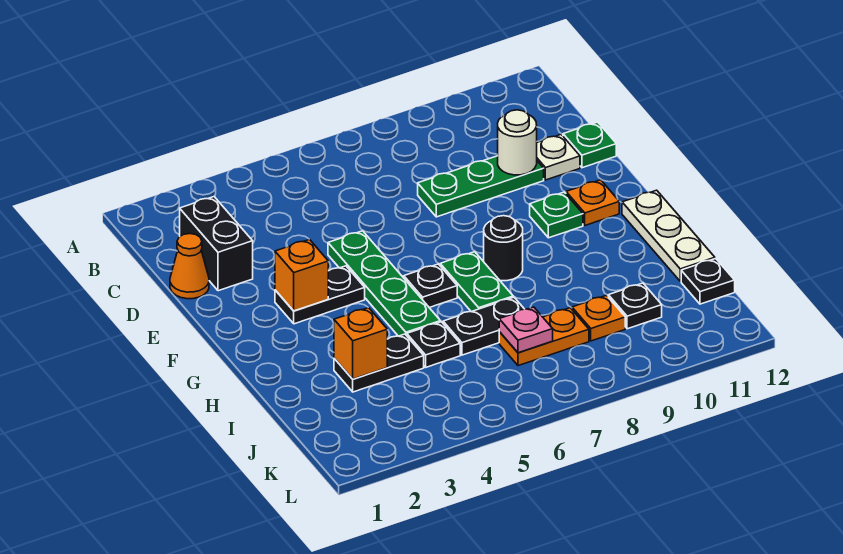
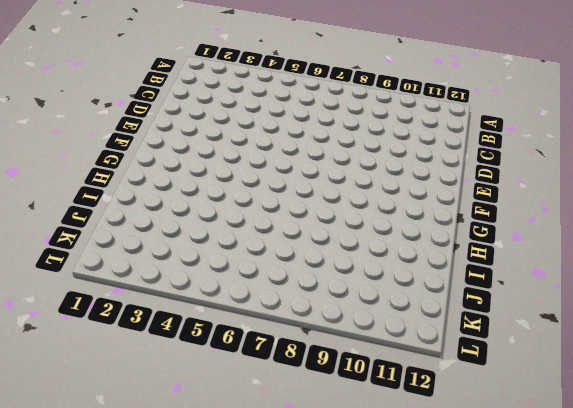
none -> black brick C2:D2 level 1
none -> orange cone D1 level 1
none -> green plate D8:D10 level 1

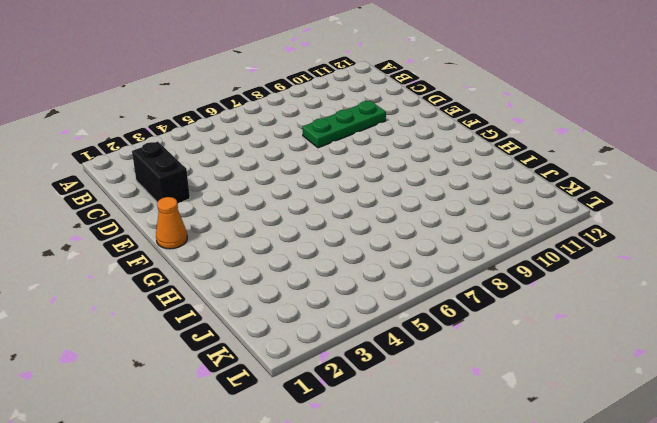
orange cone F1 level 1 -> orange cone D1 level 1
none -> white plate D11 level 1
none -> green plate D12 level 1
none -> green plate E5:H5 level 1

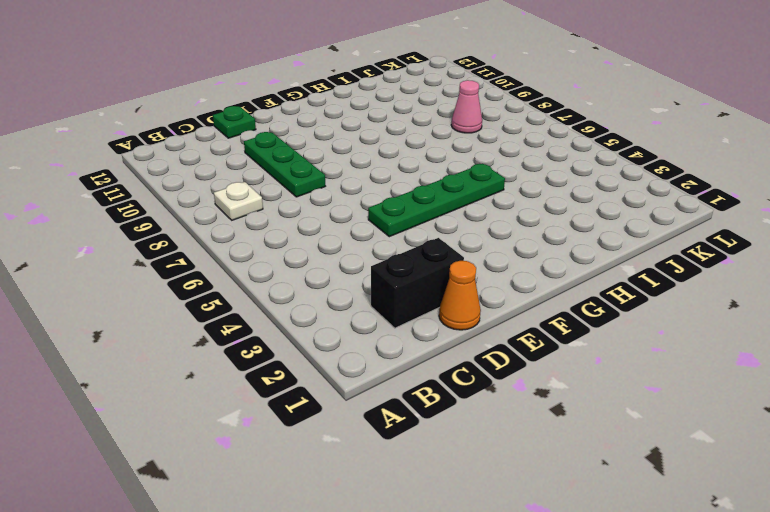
white plate B8 level 1 -> white plate D11 level 1
pink cone J8 level 1 -> orange plate J7:J8 level 1
none -> black plate F3:F4 level 1
none -> green plate F10 level 1
none -> orange plate F11 level 1

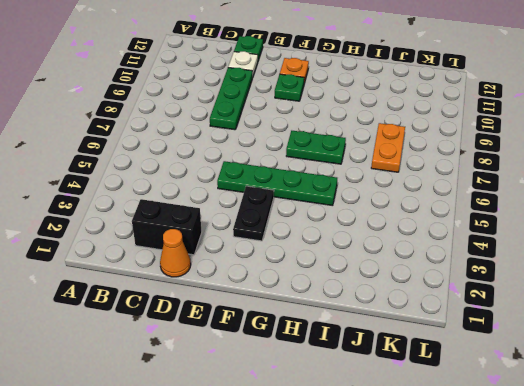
none -> black plate G6 level 1
none -> black round brick G8 level 1
none -> white plate G12:I12 level 1

